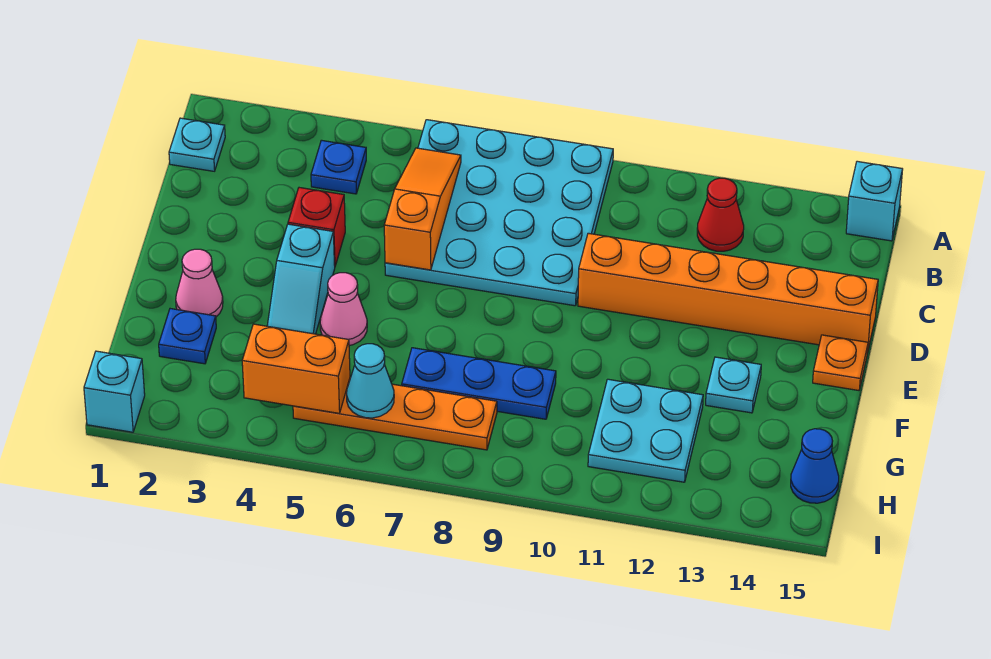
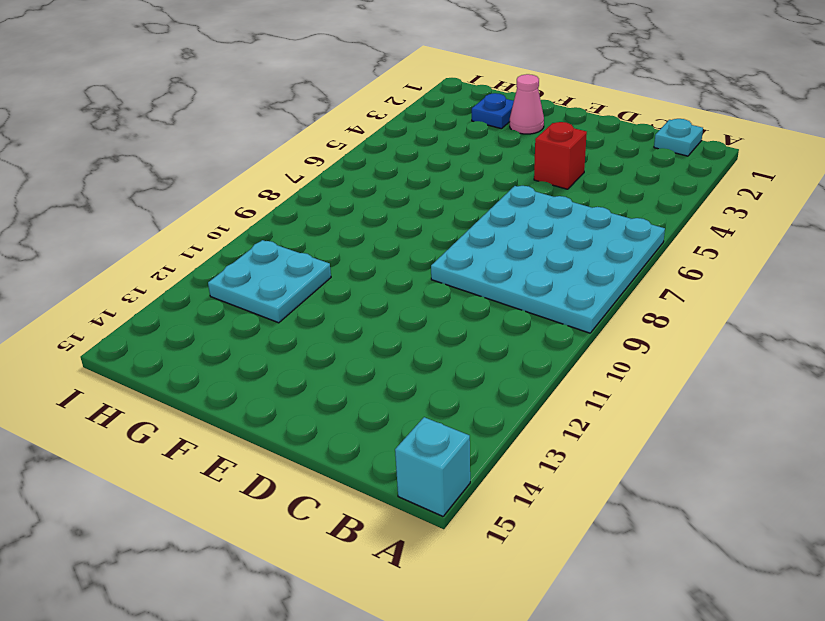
none -> blue plate B4 level 1
none -> red cone B12 level 1
none -> orange brick D10:D15 level 1

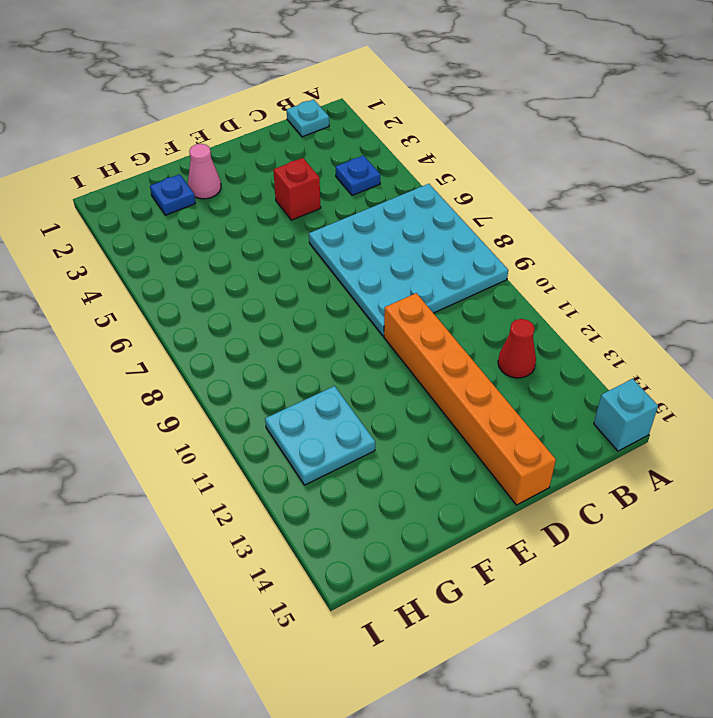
none -> cyan slope E4:F4 level 1 top E
none -> orange plate E15 level 1
none -> pink cone F5 level 1

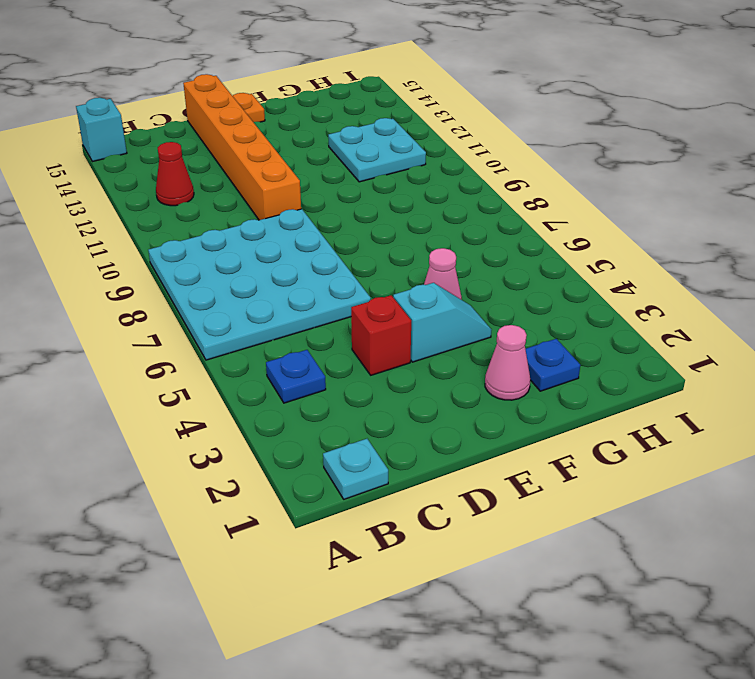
none -> cyan plate F13 level 1
none -> blue plate G7:G9 level 1
none -> orange plate H5:H8 level 1

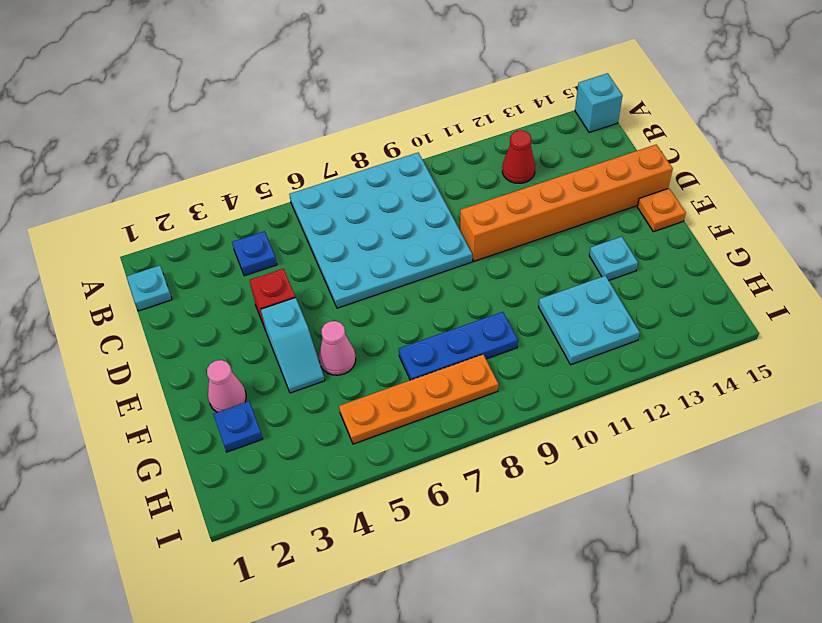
none -> blue cone H15 level 1
none -> cyan brick I1 level 1
none -> orange slope B6:D6 level 2 top D

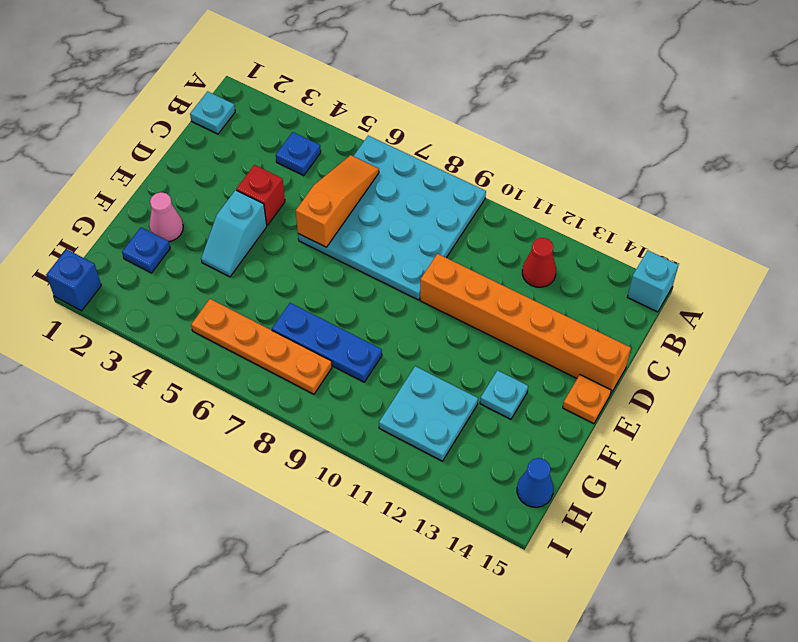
blue brick I1 level 1 -> cyan brick I1 level 1
none -> pink cone F5 level 1
none -> orange brick H4:H5 level 2
none -> cyan cone H6 level 2

